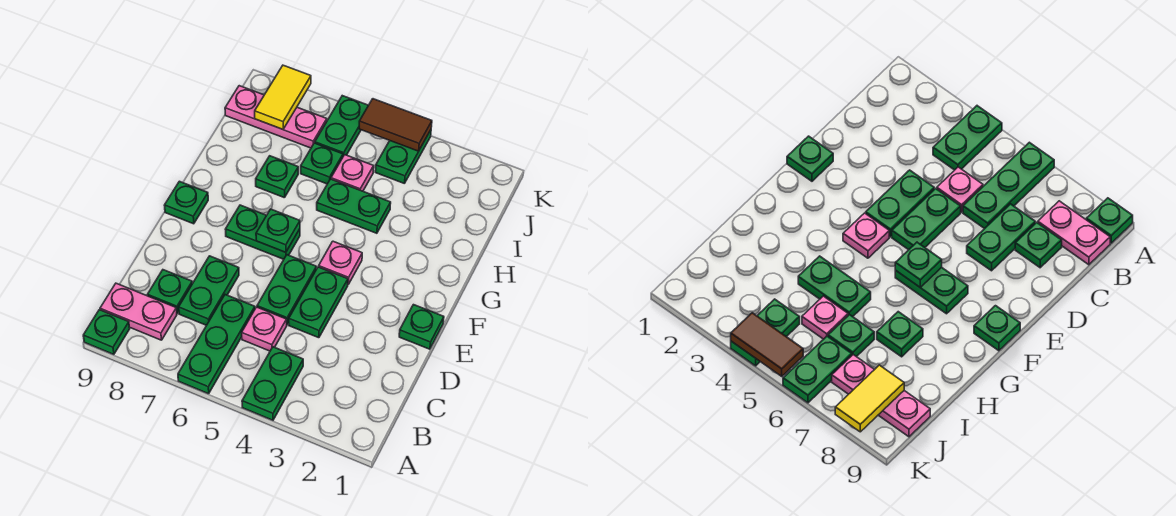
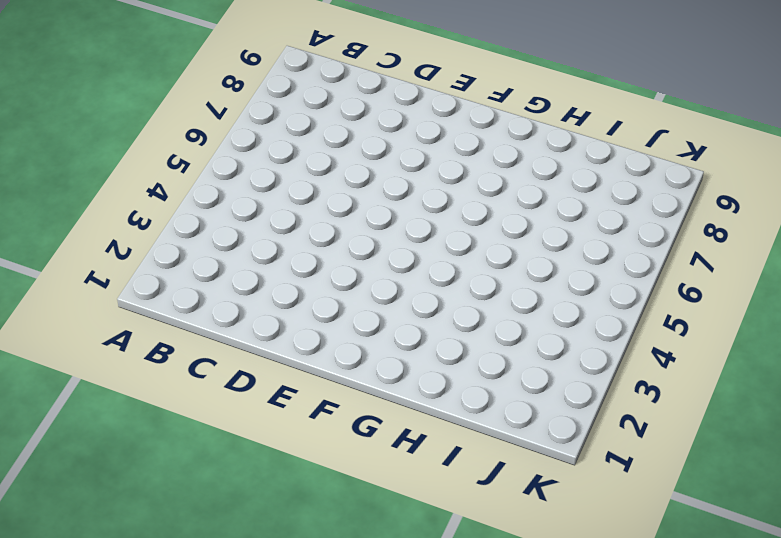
none -> green plate A4:B4 level 1
none -> green plate A6:C6 level 1
none -> green plate A9 level 1

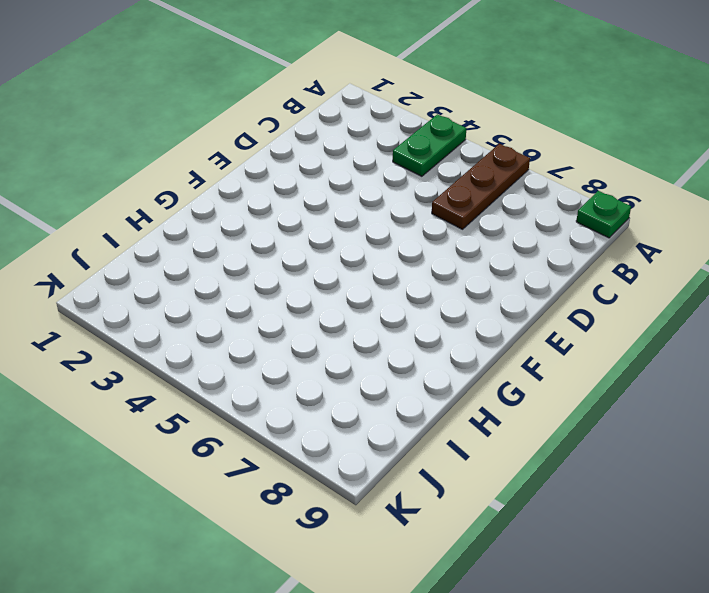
brown plate A6:C6 level 1 -> green plate A6:C6 level 1
none -> pink plate B8:B9 level 1
none -> pink plate C5 level 1
none -> green plate C7:D7 level 1

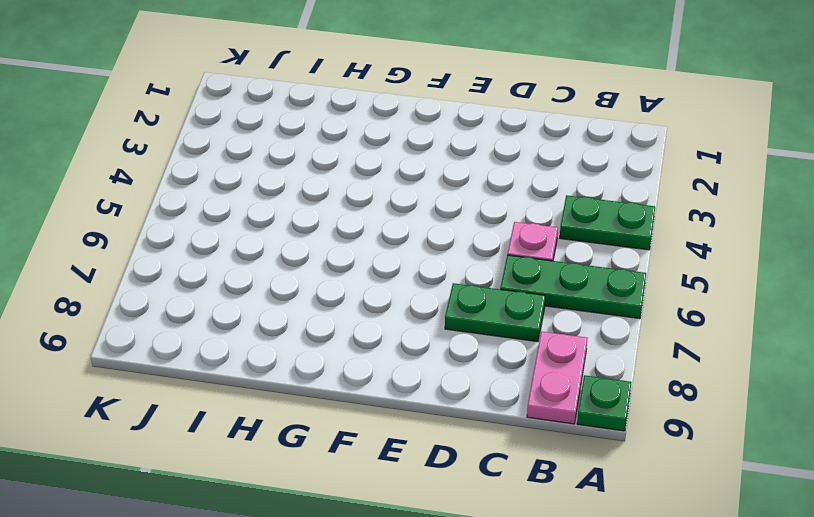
none -> green plate C8 level 1
none -> green plate D4:E4 level 1
none -> green plate D5:E5 level 1

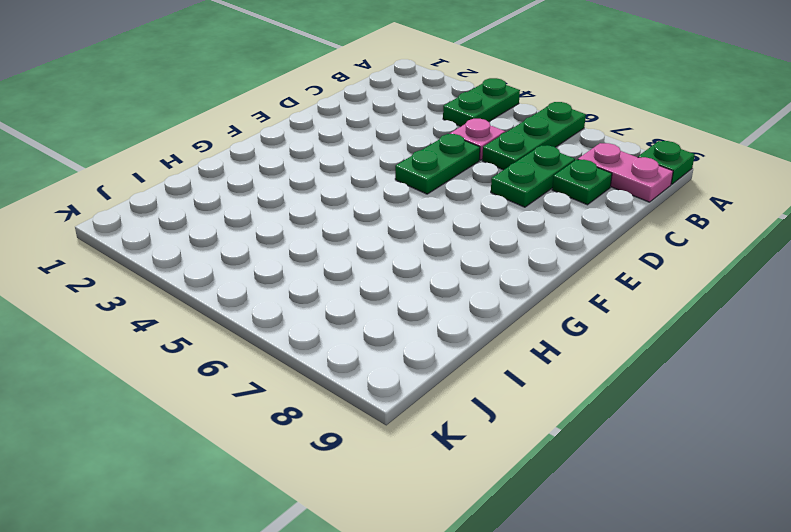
none -> green plate D4:E4 level 1
none -> green plate E1 level 1
none -> pink plate F4 level 1

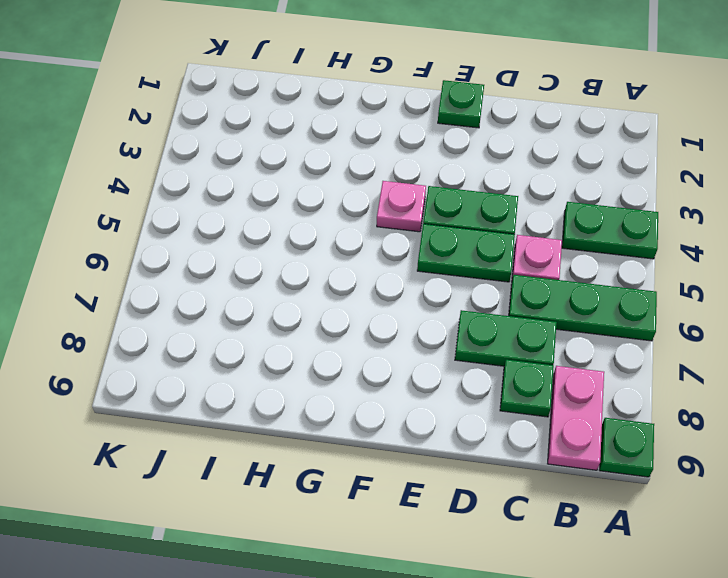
none -> green plate F6:F7 level 1
none -> green plate F9 level 1
none -> green plate H4:H5 level 1

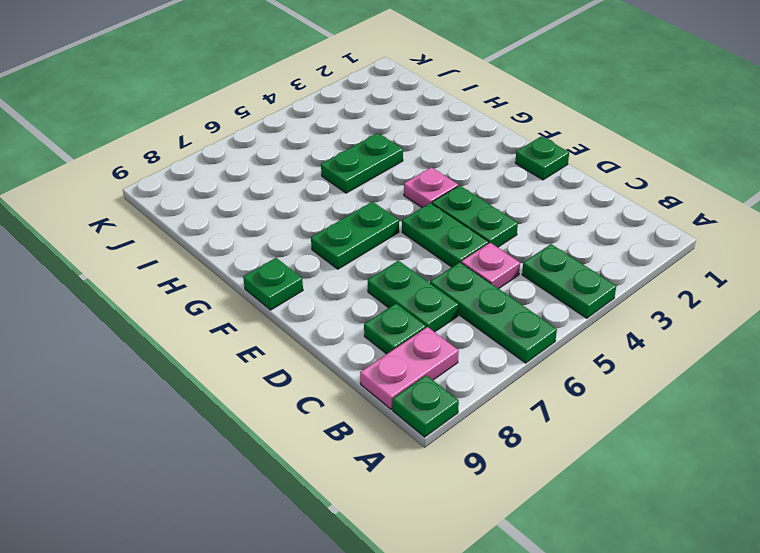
none -> green plate H7 level 1
none -> pink plate I5 level 1
none -> green plate I6 level 1

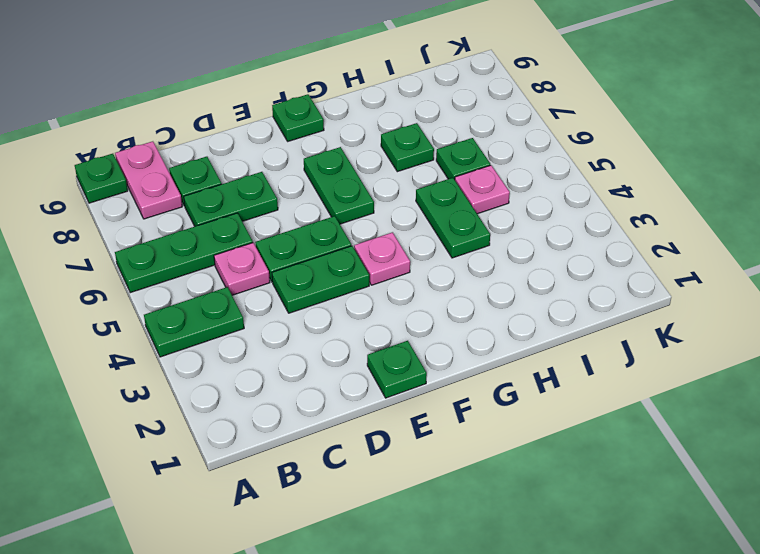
none -> green plate J4:K4 level 1
none -> green plate J6:K6 level 1
none -> pink plate J7:J9 level 1

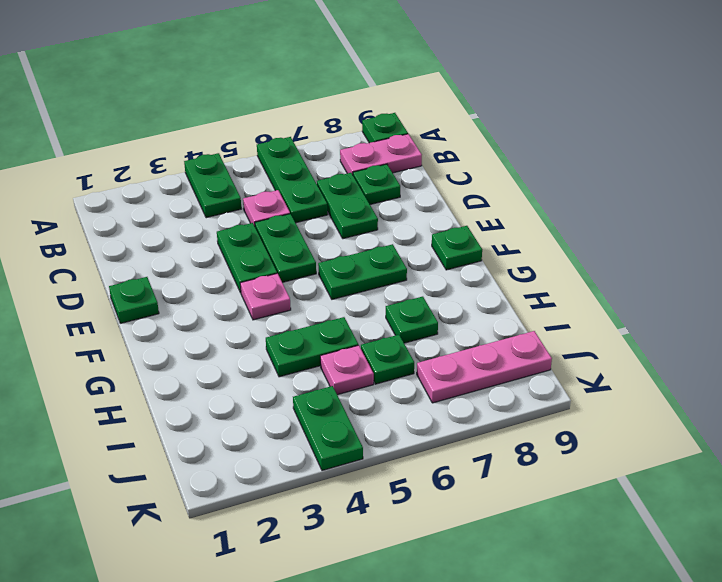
none -> green plate J6:K6 level 1
none -> green plate F6 level 2
none -> yellow tile J8:K8 level 2

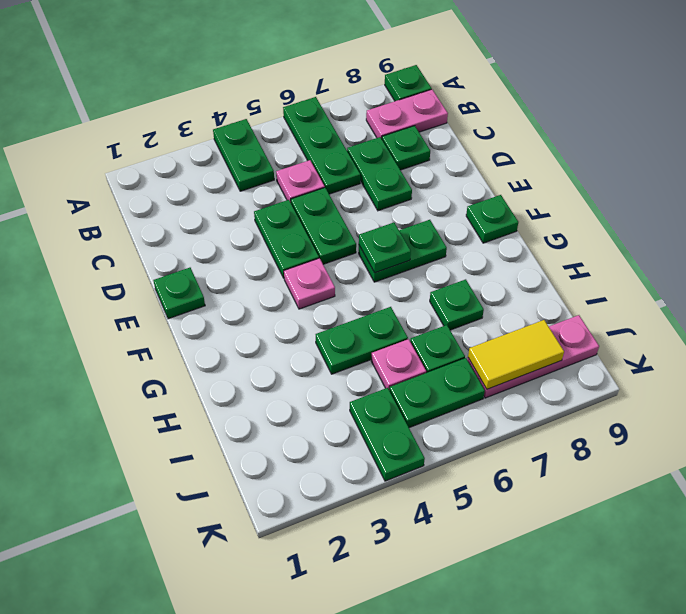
green plate J5:J6 level 1 -> green plate J6:K6 level 1
yellow tile J7:J8 level 2 -> yellow tile J8:K8 level 2
none -> brown tile K4:K5 level 2

